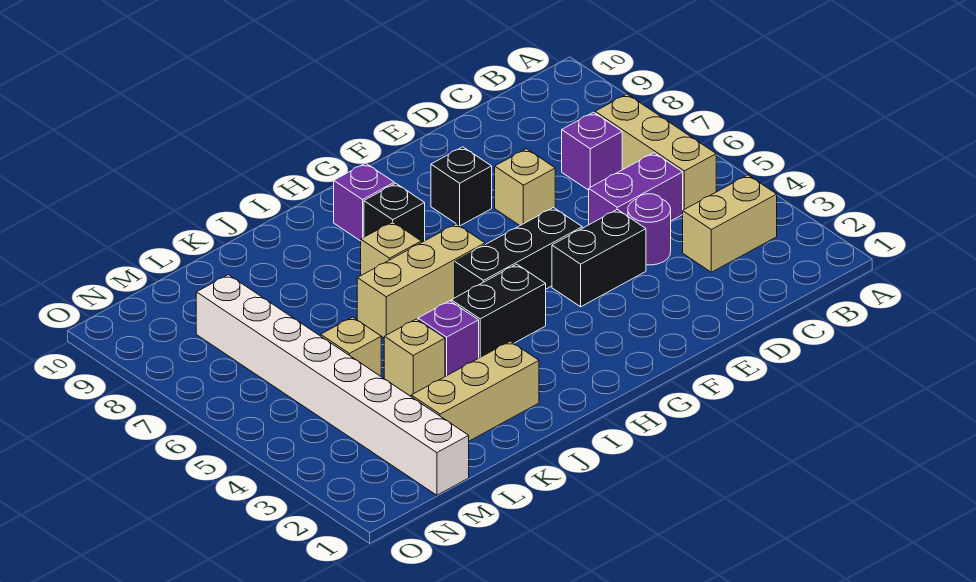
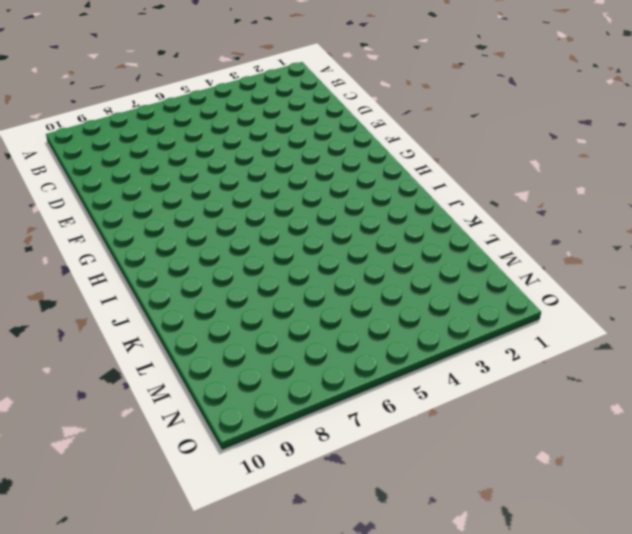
none -> tan brick B3:C3 level 1
none -> tan brick B5:B7 level 1
none -> purple brick C5:D5 level 1

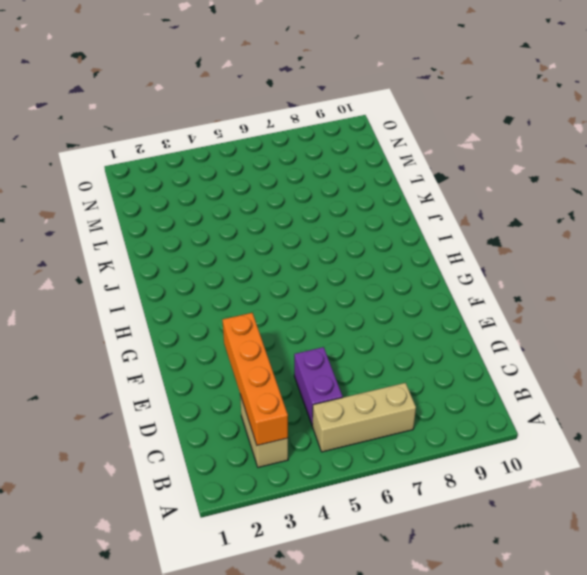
orange brick B3:E3 level 2 -> none
none -> purple brick C7 level 1
none -> purple round brick D4 level 1
none -> black brick E4:F4 level 1

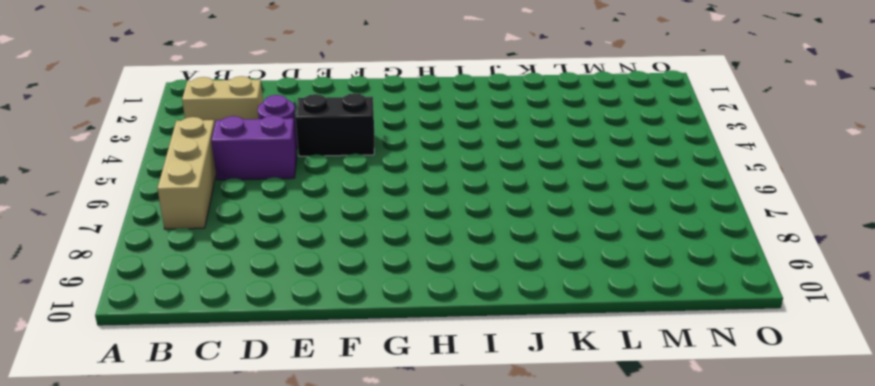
none -> purple brick C7 level 1
none -> tan brick E7 level 1
none -> black brick F5:H5 level 1

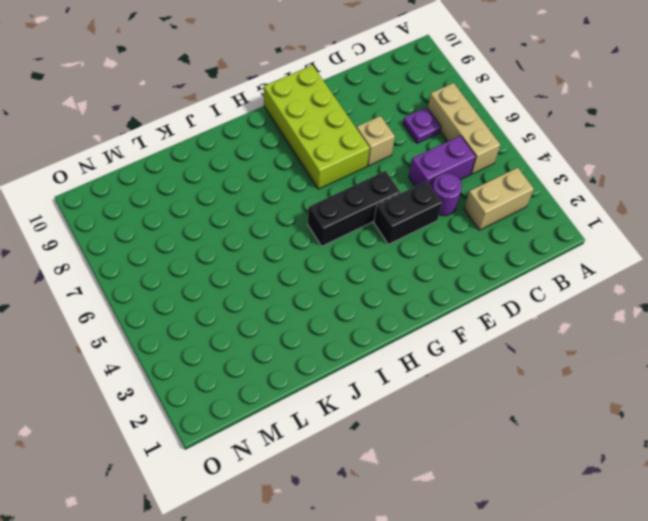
purple plate C7 level 1 -> purple brick C7 level 1
lime brick F7:G10 level 1 -> black brick F8 level 1
none -> black brick H4:I4 level 1
none -> tan brick H6:J6 level 1
none -> black brick H8 level 1

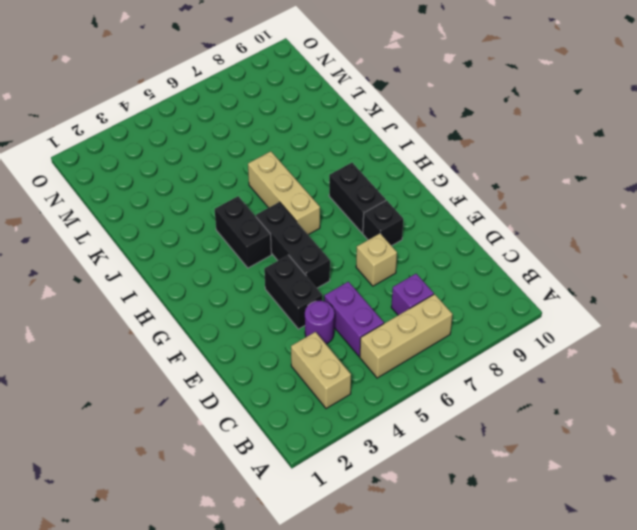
black brick G8:H8 level 1 -> black brick H8 level 1
none -> purple brick H9 level 1
none -> tan brick I7 level 1
none -> tan brick J2:L2 level 1

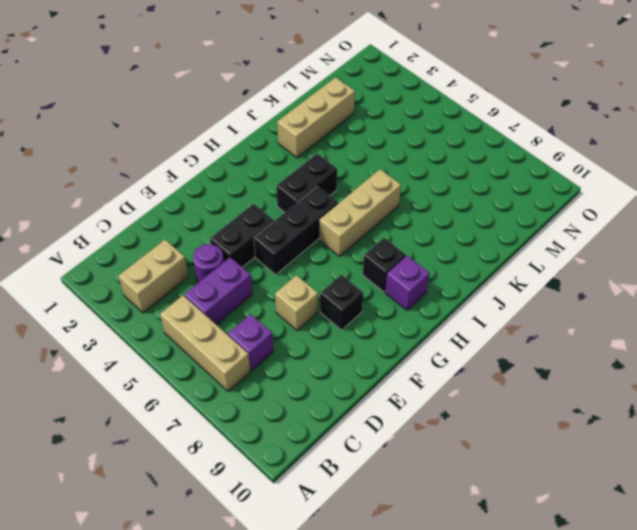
none -> tan brick I7 level 1
none -> purple brick J4 level 1
none -> tan brick K4 level 1

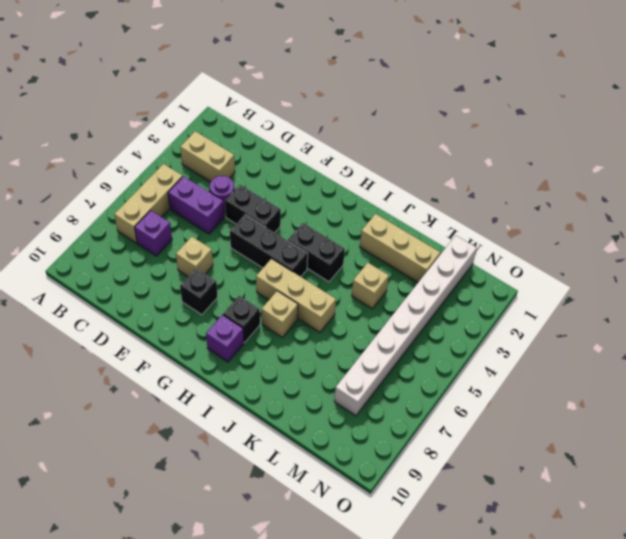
none -> purple brick J4 level 1
none -> tan brick L5 level 1

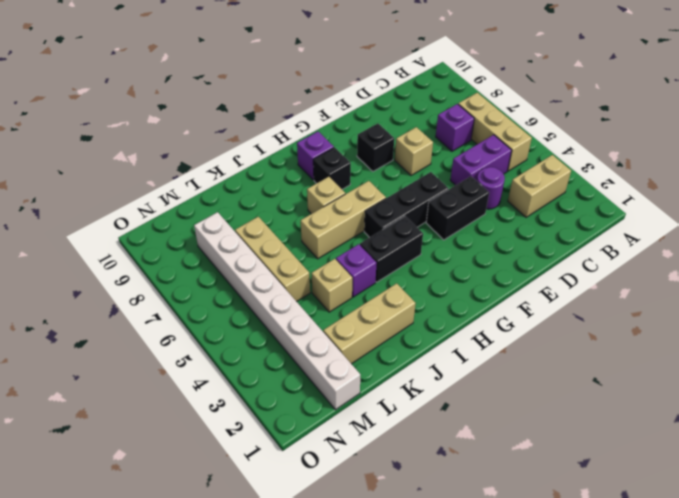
tan brick L5:L7 level 1 -> tan brick L5 level 1

